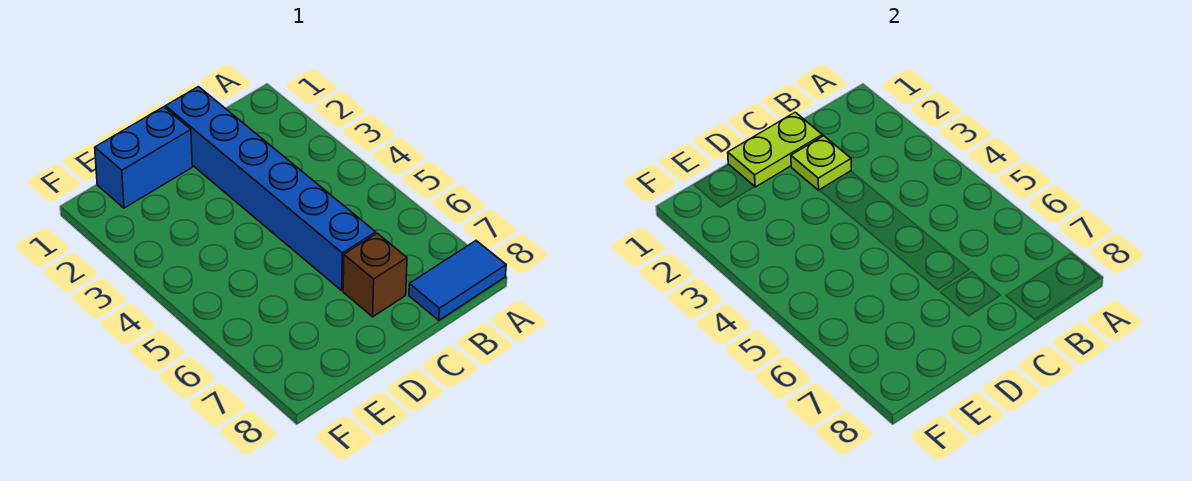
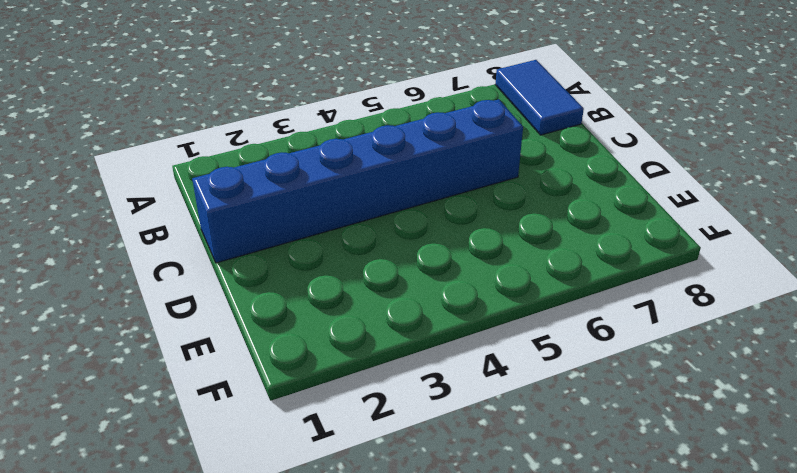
none -> brown brick C7 level 1
none -> blue brick D1:E1 level 1

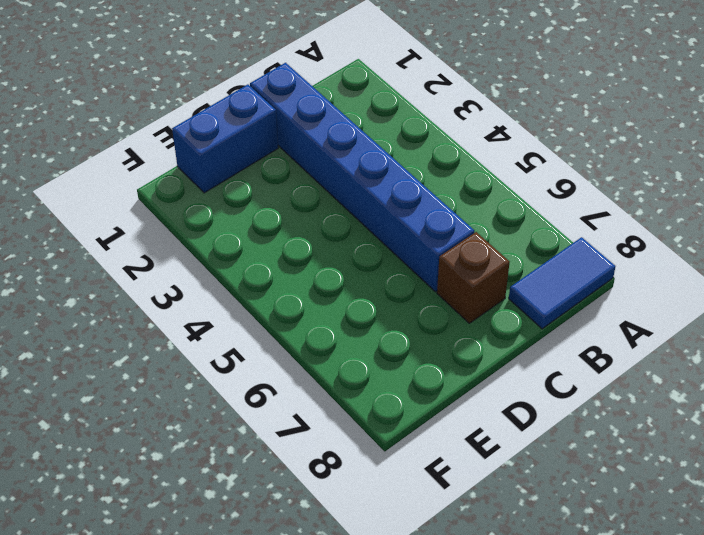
none -> lime plate C1:D1 level 2
none -> lime plate C2 level 2

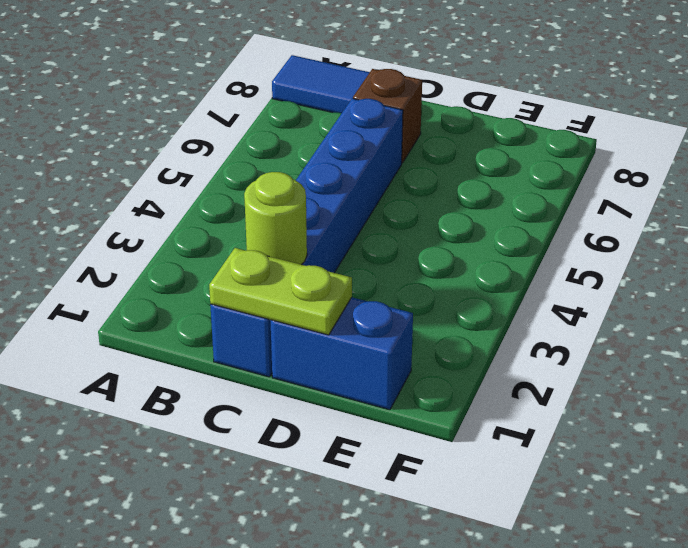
lime round brick C2 level 2 -> lime plate C2 level 2

